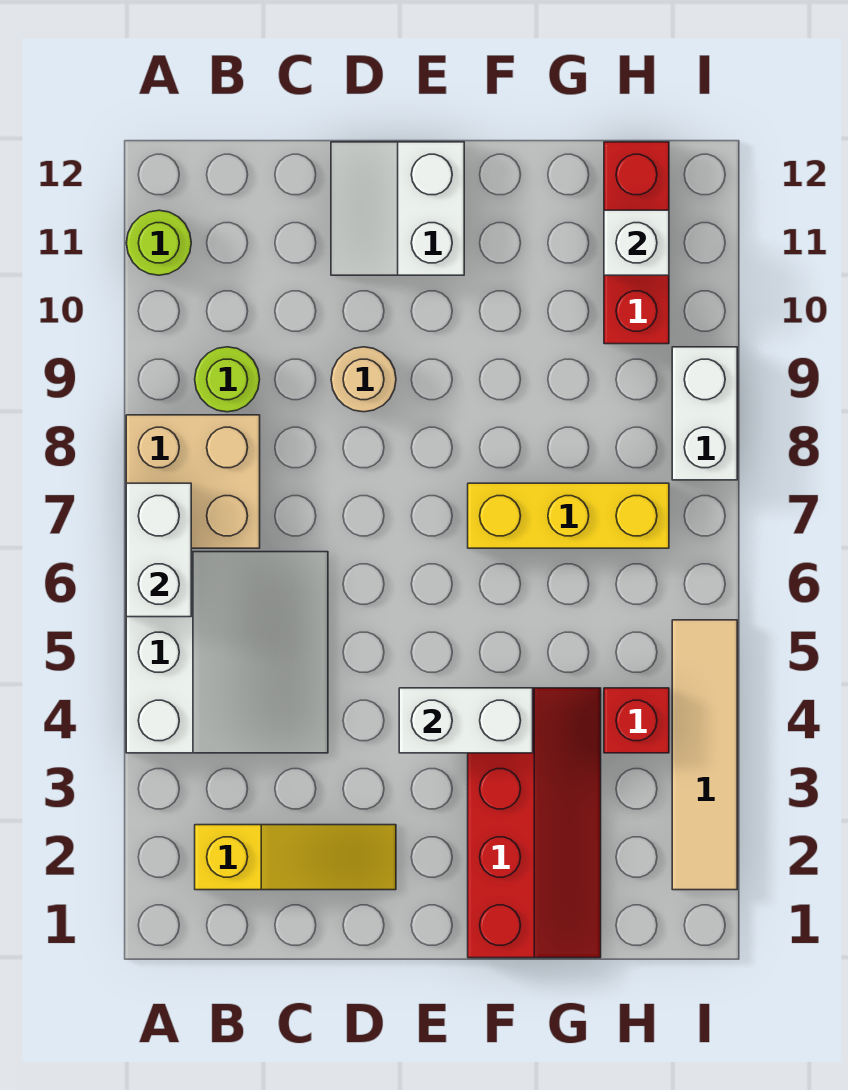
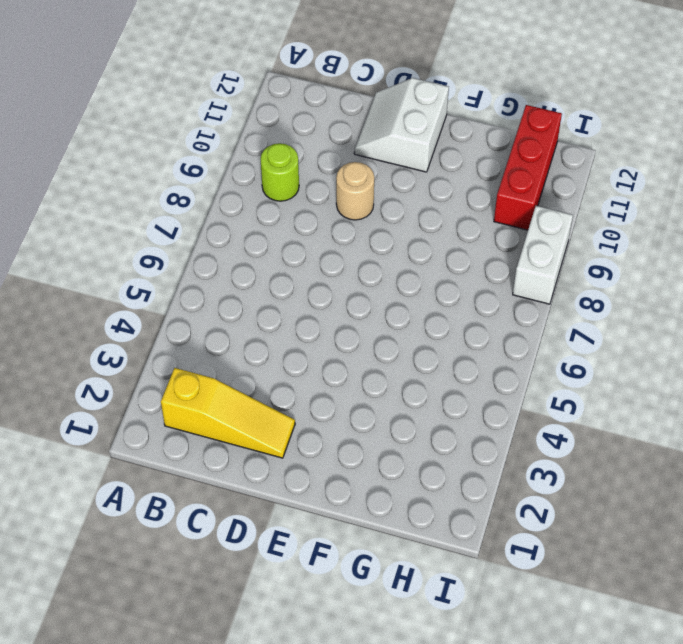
none -> white slope A4:C6 level 1 top A
none -> tan brick A7:B8 level 1
none -> lime round brick A11 level 1

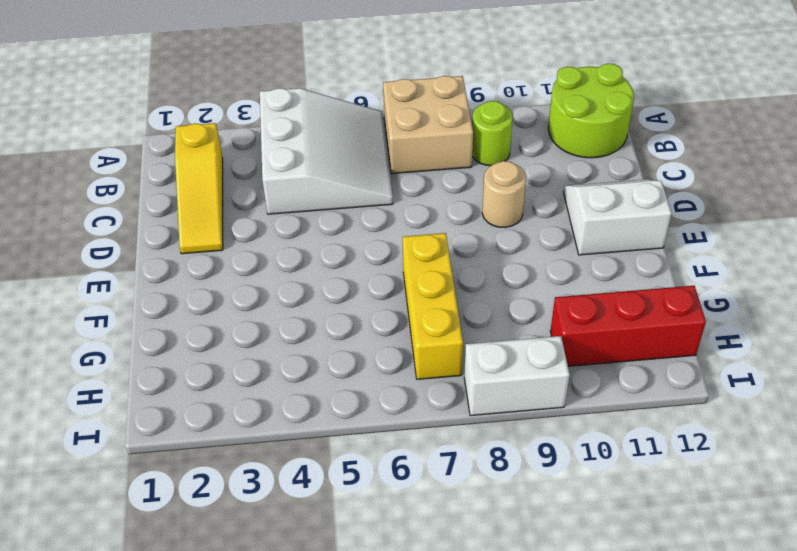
white slope A4:C6 level 1 top 4 -> white slope A4:C6 level 1 top A
lime round brick A11:B12 level 1 -> lime round brick A11 level 1
none -> red slope F1:G4 level 1 top F
none -> red brick H4 level 1
none -> tan tile I2:I5 level 1

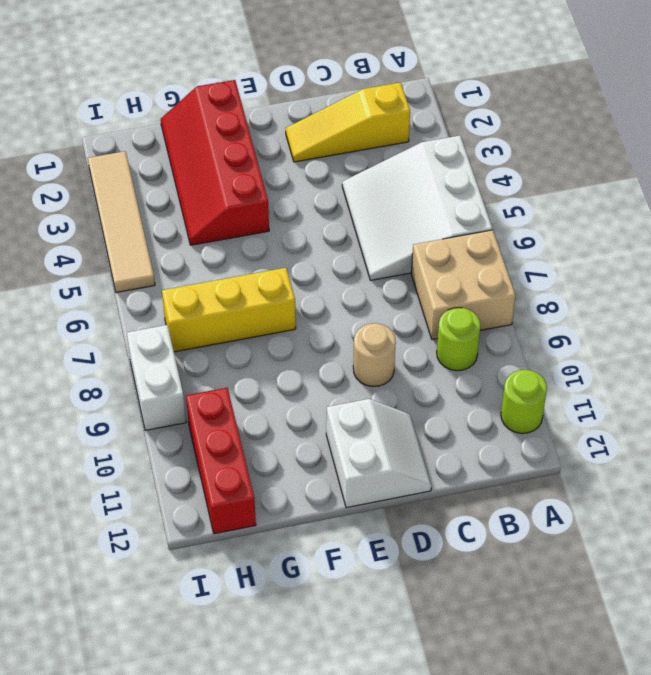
none -> red brick H4 level 1
none -> white brick A6:A7 level 2
none -> white brick E4:F4 level 2

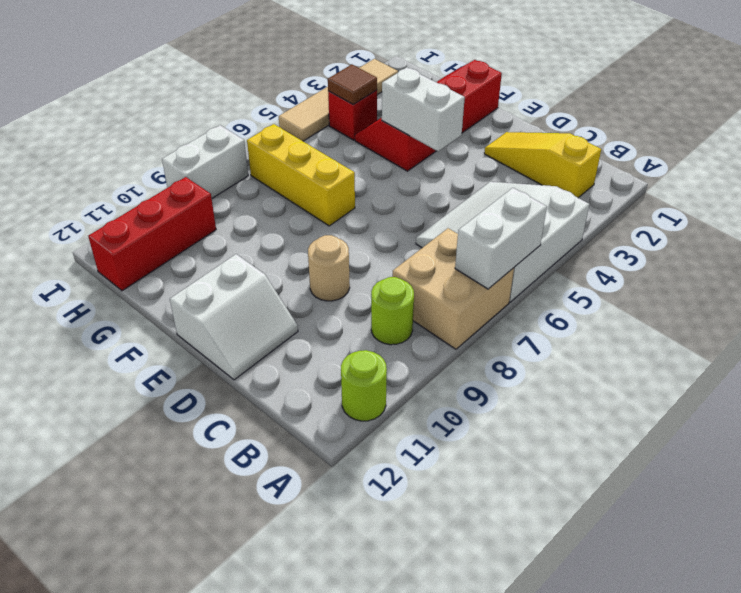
brown tile H4 level 2 -> none
none -> white brick H11 level 2

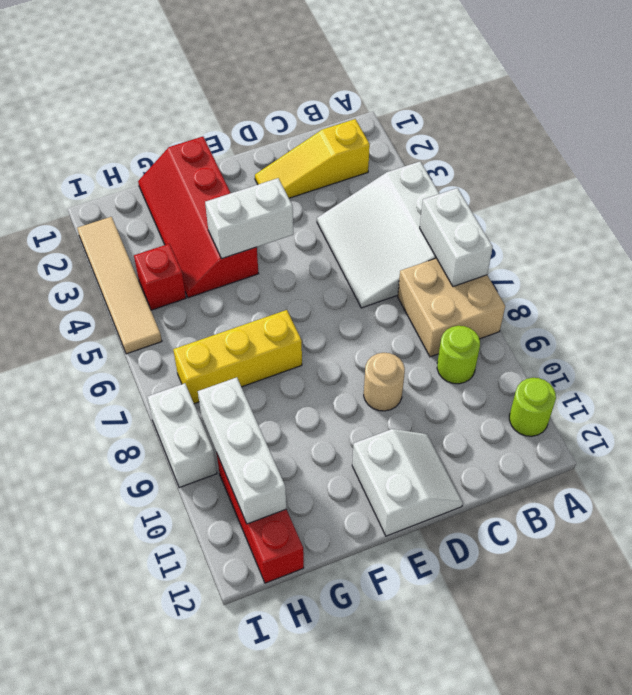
white brick H9:H11 level 2 -> white brick H11 level 2

